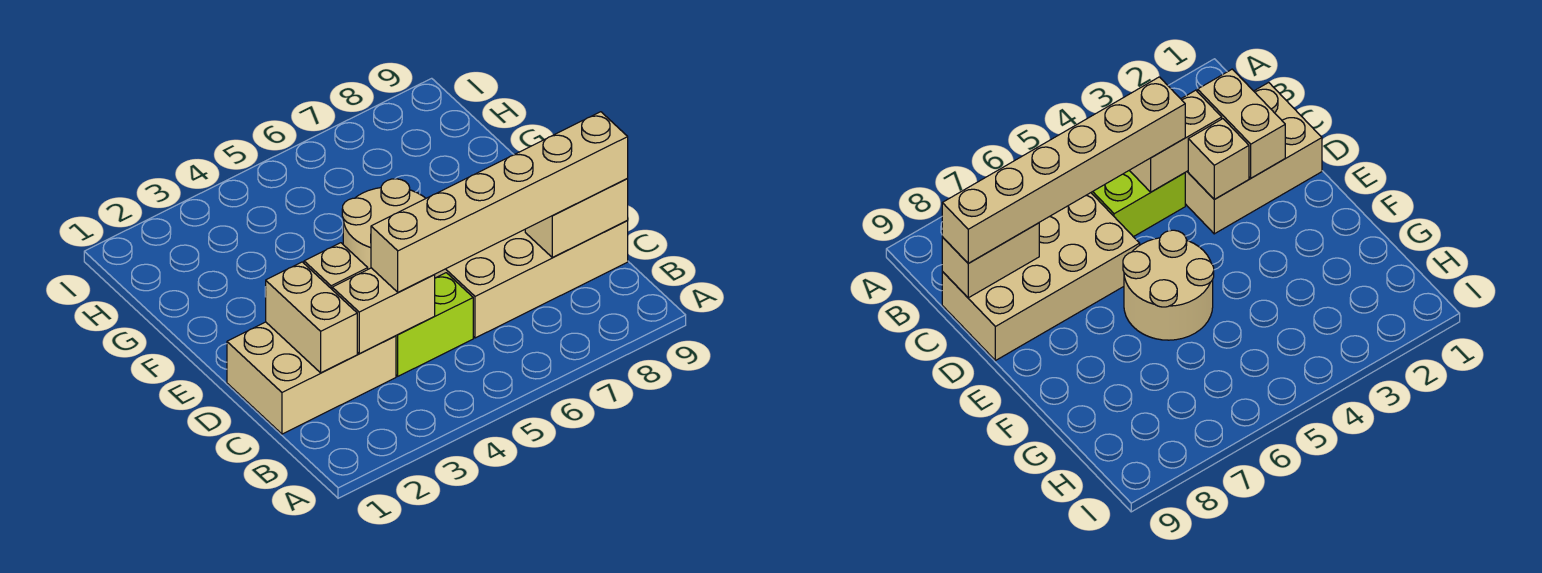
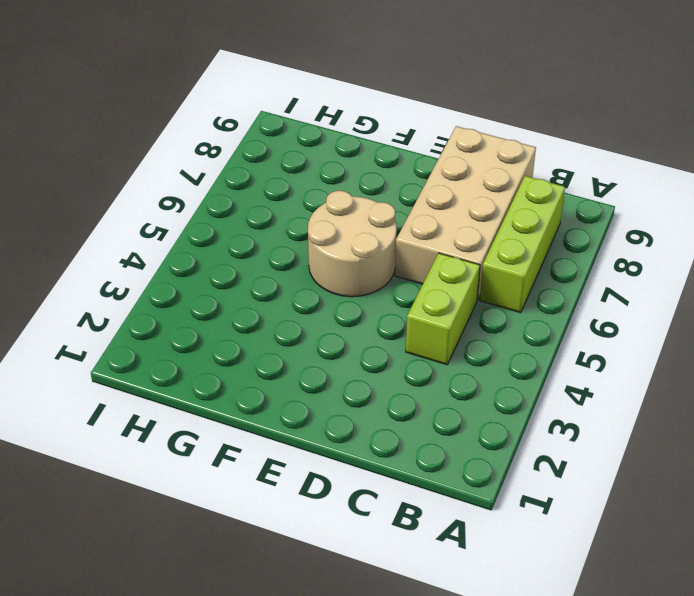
lime brick B6:B8 level 1 -> none
none -> tan brick C1:D3 level 1
none -> tan brick C2:D2 level 2

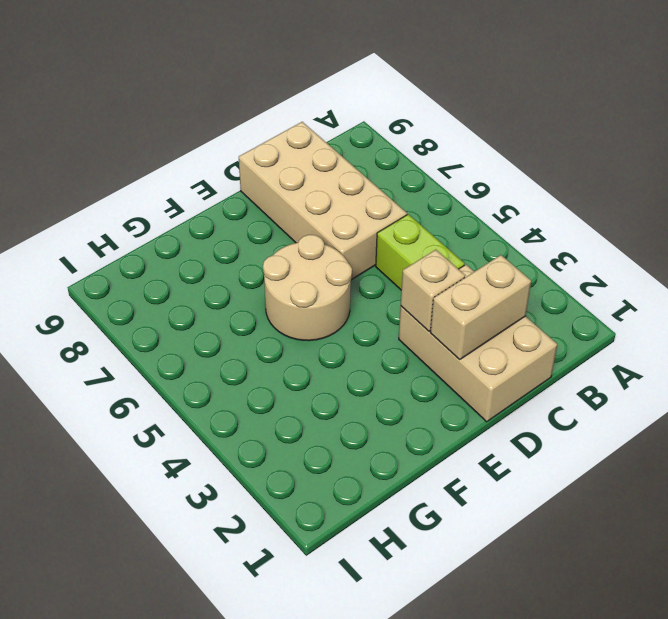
none -> tan brick C3:C4 level 2
none -> tan brick C8:C9 level 2

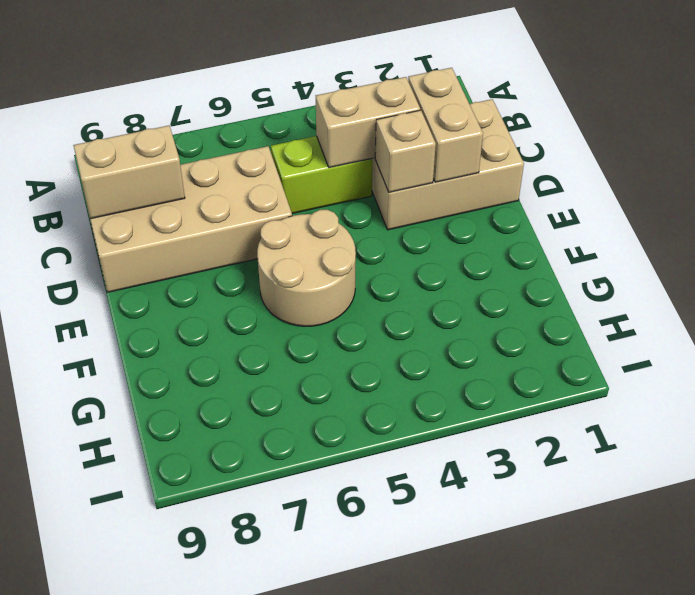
none -> tan brick C4:C9 level 3

